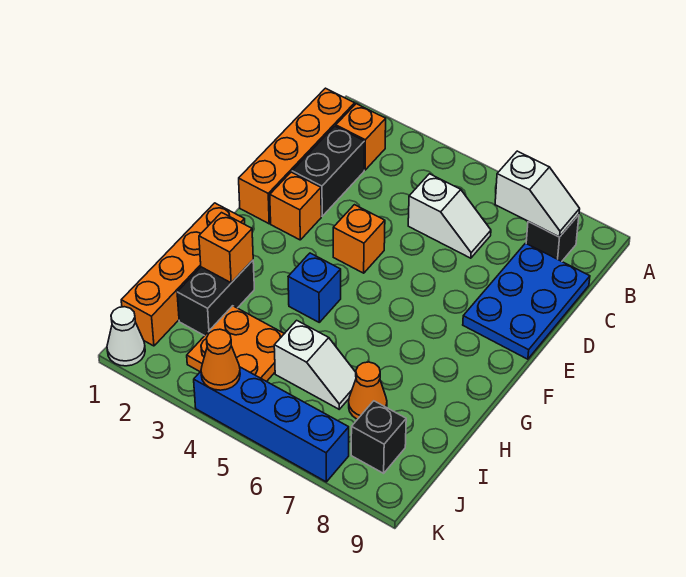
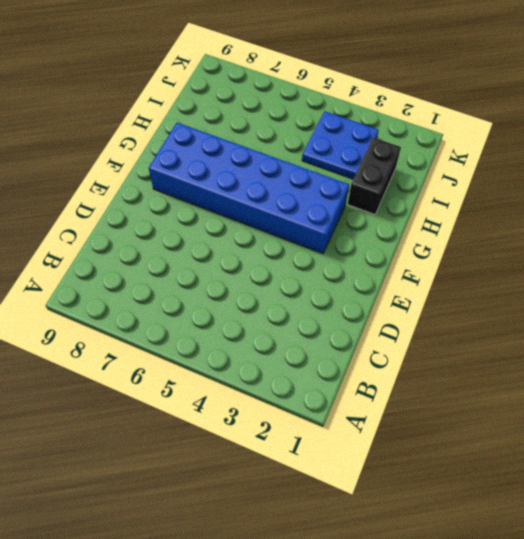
blue brick F3:G8 level 1 -> blue brick G4 level 1
blue plate I3:J4 level 1 -> orange plate I3:J4 level 1
none -> orange brick B1:E1 level 1
none -> orange brick B2 level 1
none -> black brick B8 level 1

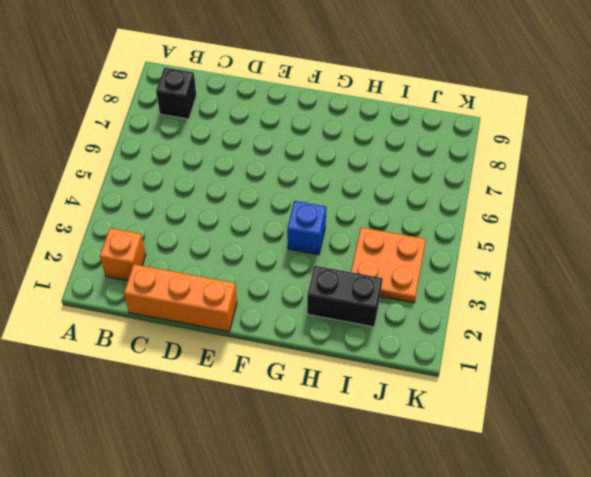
orange brick C1:E1 level 1 -> orange brick B1:E1 level 1
none -> black brick C2:D2 level 1
none -> white slope C5:C6 level 1 top 5
none -> blue plate C8:E9 level 1

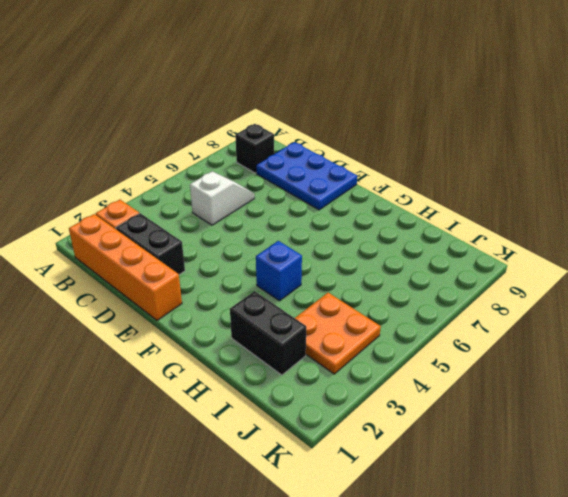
none -> orange brick E2 level 1
none -> orange brick E4 level 1
none -> orange brick G1:J1 level 1

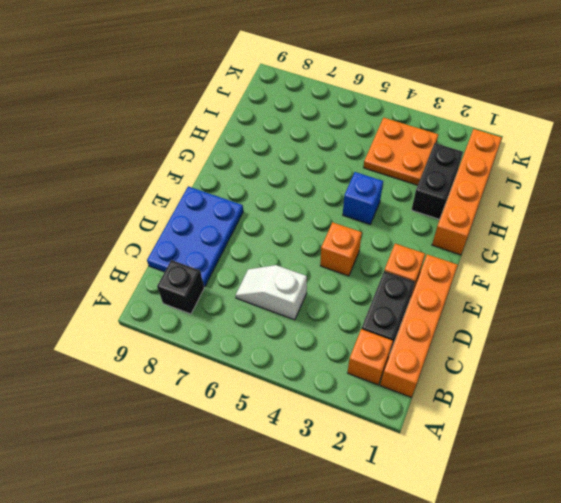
none -> white slope I5:I6 level 1 top 5
none -> orange cone I7 level 1
none -> black brick J8 level 1

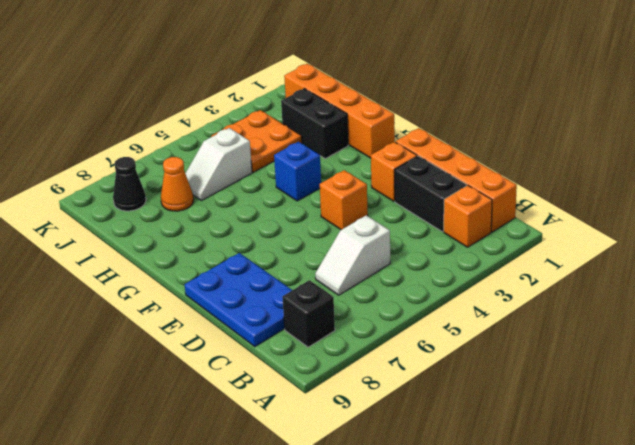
black cone J8 level 1 -> black brick J8 level 1
none -> white cone K1 level 1
none -> blue brick K4:K7 level 1
none -> white slope B7:B8 level 2 top 7

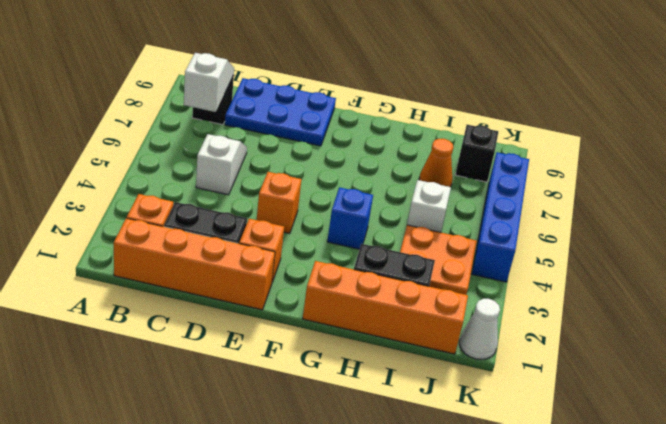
none -> orange brick H2 level 2
none -> orange cone K4 level 2

